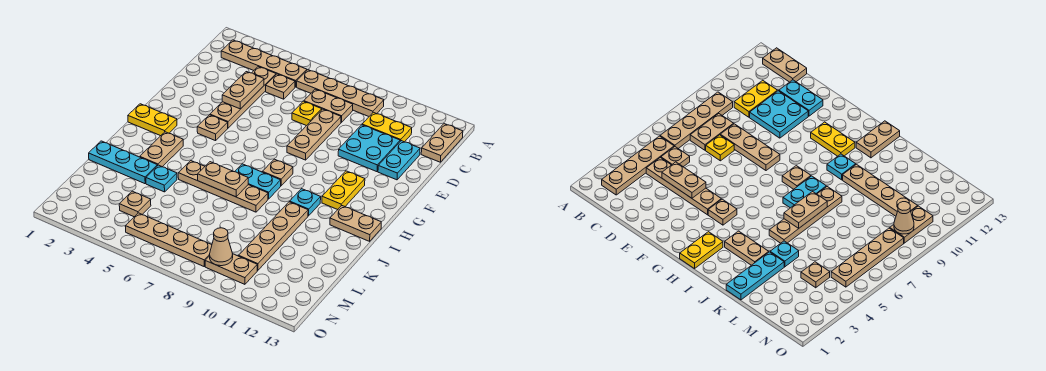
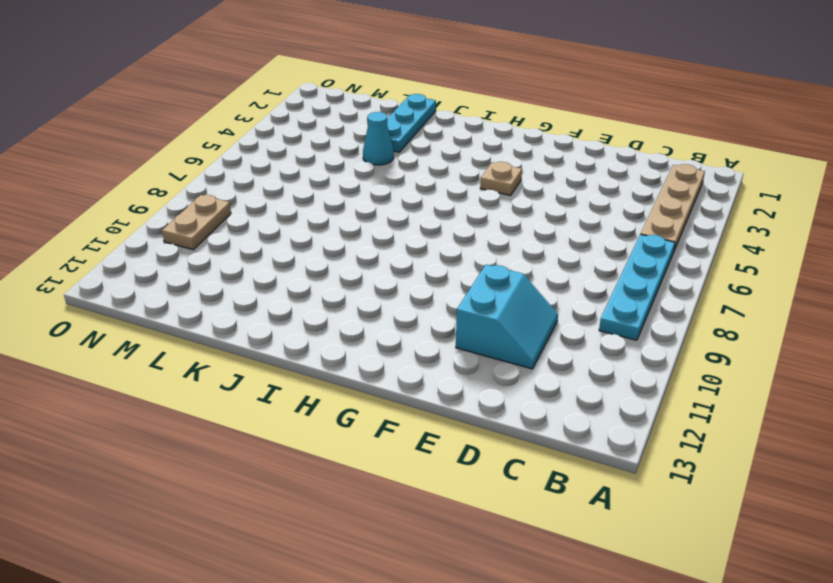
cyan plate B6:B9 level 1 -> tan plate B6:B9 level 1
cyan slope D10:E11 level 1 top E -> cyan plate D10:E11 level 1
cyan cone K4 level 1 -> cyan plate K4 level 1
none -> tan plate B13:C13 level 1
none -> tan plate C4:F4 level 1
none -> tan plate C5 level 1

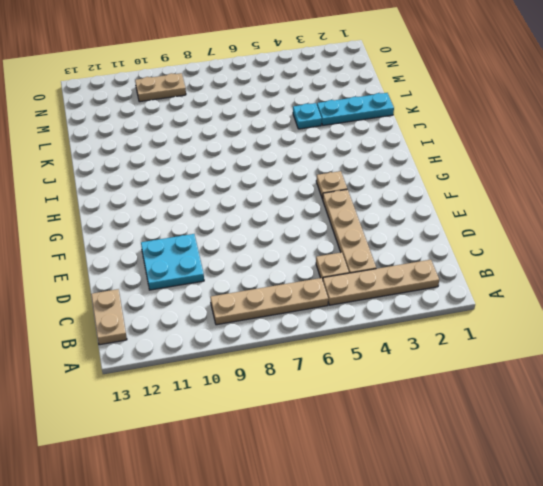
none -> tan plate C7:C8 level 1
none -> yellow plate C10:C11 level 1
none -> yellow plate D7 level 1

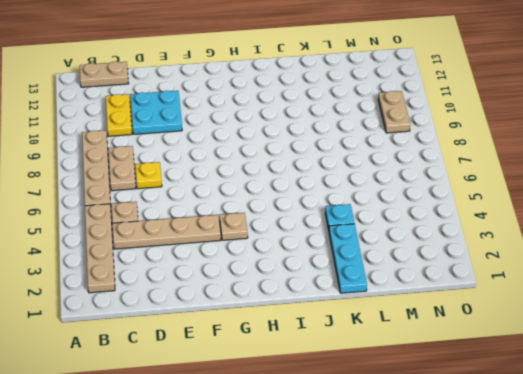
none -> tan plate D8:F8 level 1
none -> cyan plate D12:E12 level 1
none -> yellow plate G11:H11 level 1

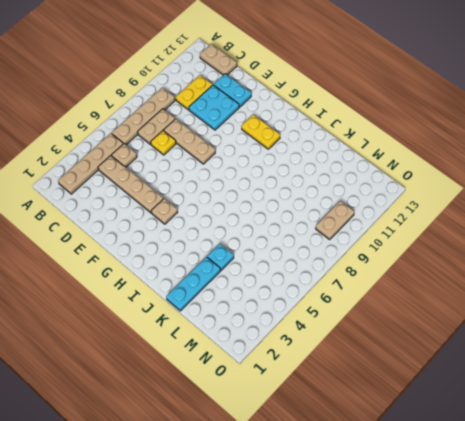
none -> yellow plate H1:H2 level 1
none -> tan plate H8 level 1
none -> tan plate I3:J3 level 1

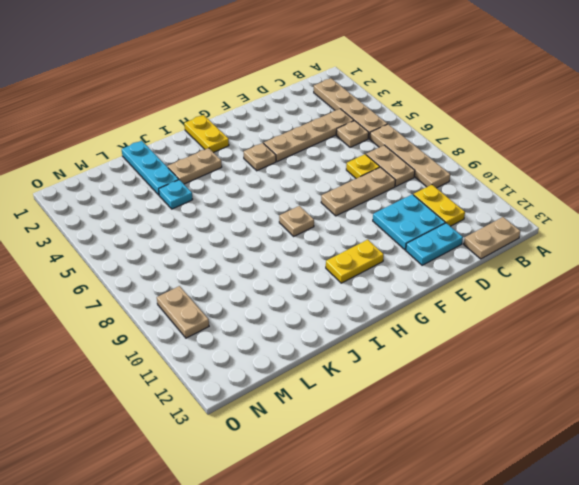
none -> cyan plate I7:I8 level 1
none -> cyan plate I10 level 1
none -> tan plate I12:I13 level 1

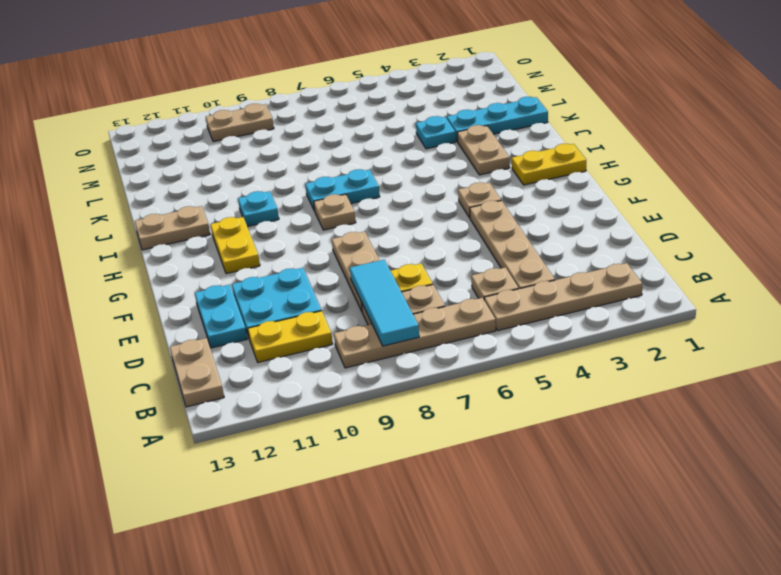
cyan tile B8:D8 level 2 -> none
none -> tan plate J5:J8 level 1
none -> tan plate J10:M10 level 1
none -> tan plate M4 level 1

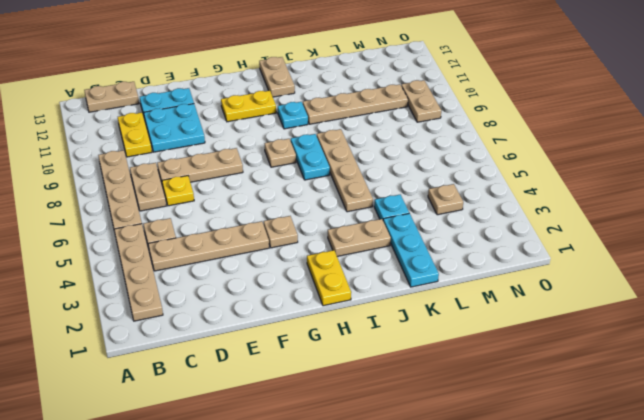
none -> tan plate N5:N8 level 1
none -> tan plate D4:E4 level 2
none -> tan plate J6:J7 level 2

